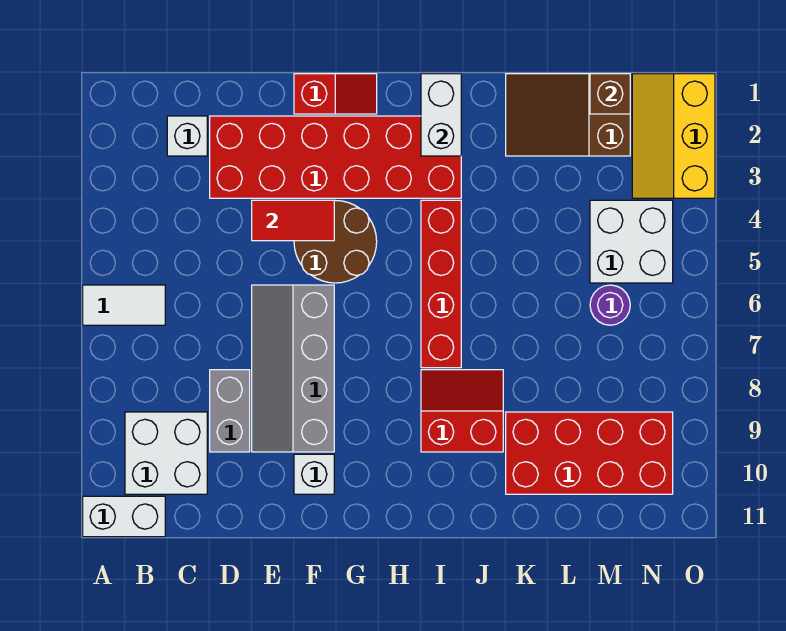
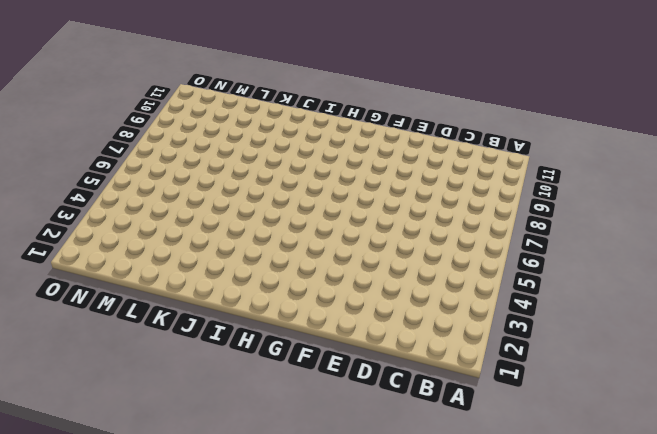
none -> white tile A6:B6 level 1
none -> white brick A11:B11 level 1
none -> white brick B9:C10 level 1

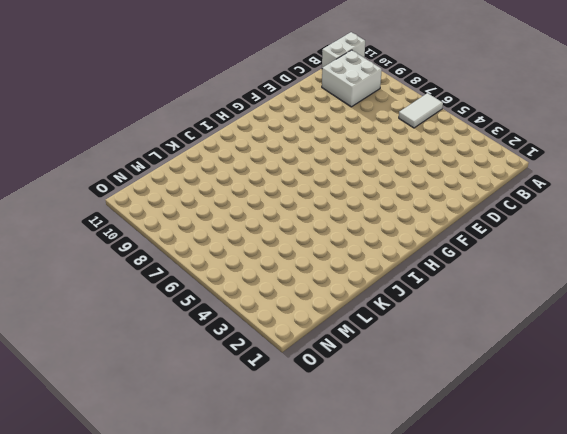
none -> white brick C2 level 1
none -> red brick D2:I3 level 1
none -> grey brick D8:D9 level 1

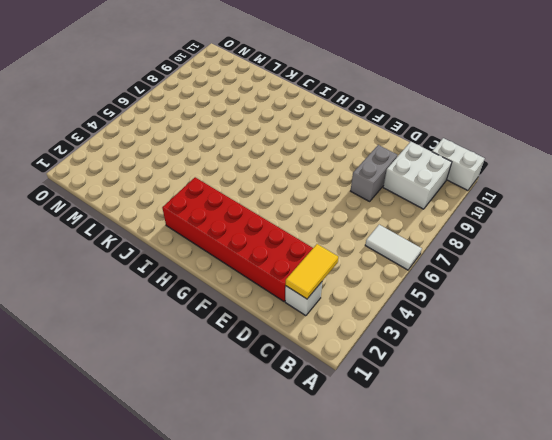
yellow tile C2:C3 level 2 -> none
none -> grey slope E6:F9 level 1 top F
none -> red slope F1:G1 level 1 top F
none -> brown round brick F4:G5 level 1

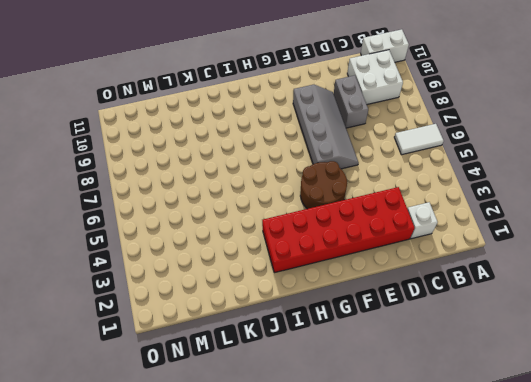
none -> red slope F1:G1 level 1 top F
none -> white brick F10 level 1
none -> red brick I4:I7 level 1

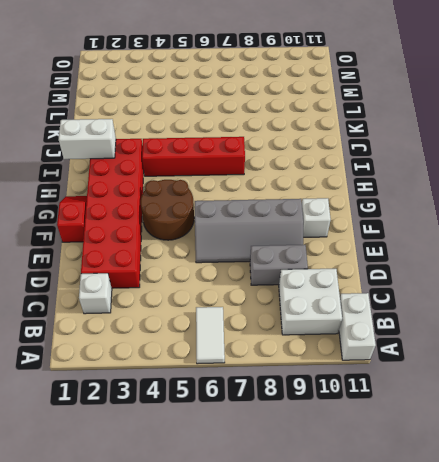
none -> red slope I8:J9 level 1 top 9
none -> brown slope K1:M2 level 1 top M
none -> red brick K9:N10 level 1

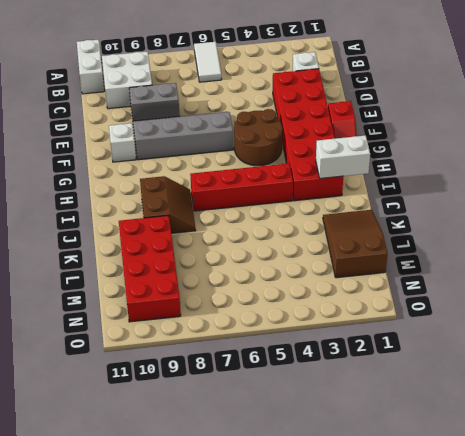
brown slope I8:J9 level 1 top 9 -> red slope I8:J9 level 1 top 9
none -> white brick M4:N5 level 1
none -> purple round brick M6 level 1
none -> yellow slope N1:O3 level 1 top O

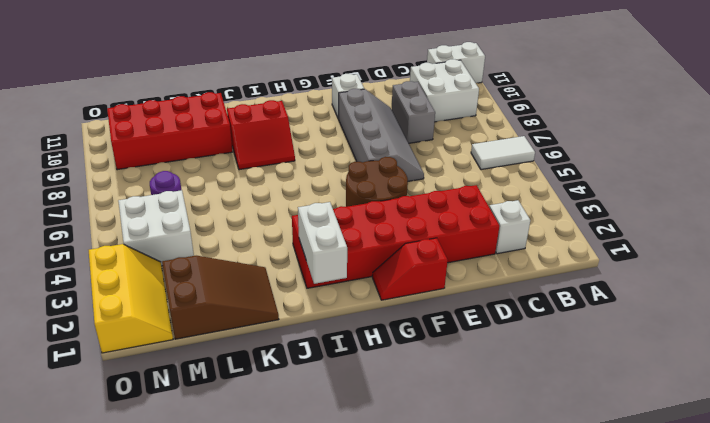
none -> red brick I4:I7 level 1
none -> red tile E4:F4 level 2
none -> brown brick M1 level 2

